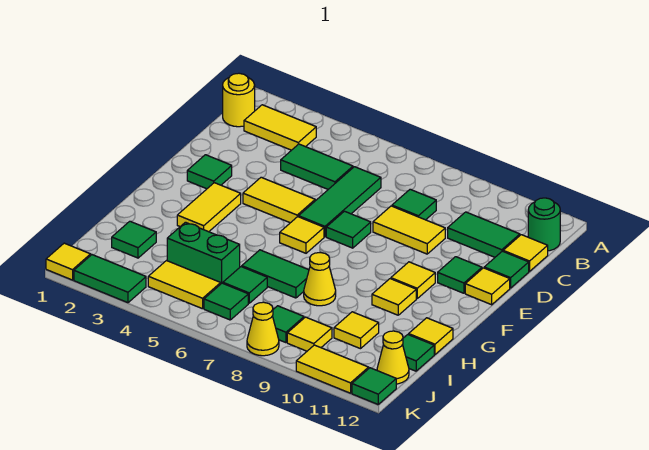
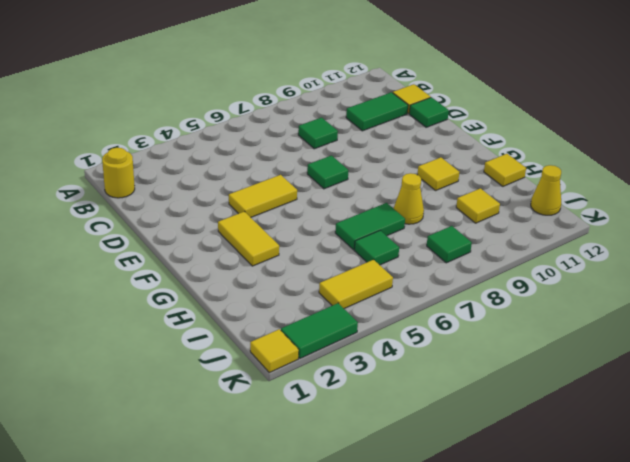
none -> yellow tile B2:B3 level 1
none -> green round brick B12 level 1
none -> green tile C4:C5 level 1
none -> green tile C6:E6 level 1

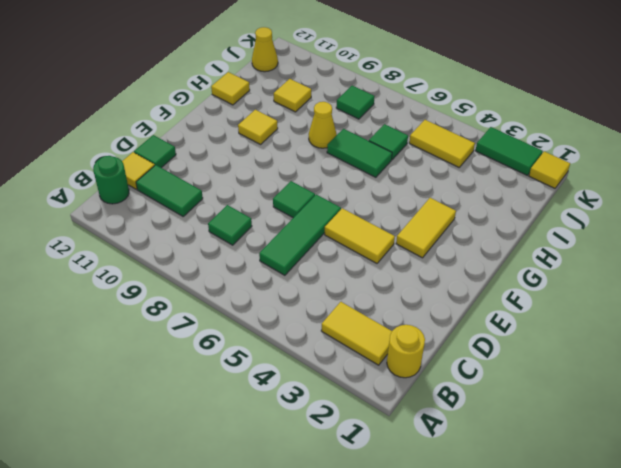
none -> green tile C4:C5 level 1
none -> yellow tile D8:D9 level 1
none -> green tile E2 level 1
none -> green tile E11 level 1

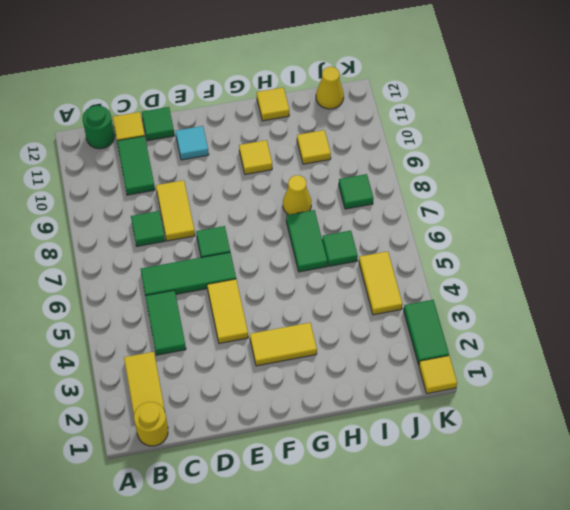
cyan tile E11 level 1 -> green tile E11 level 1
none -> green tile E2 level 1
none -> yellow tile E12 level 1
none -> yellow tile F6 level 1
none -> yellow tile F10 level 1

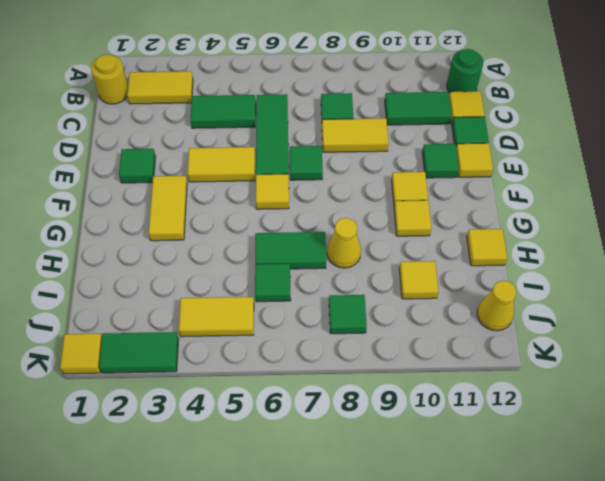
none -> green tile I2 level 1
none -> green brick I4:I5 level 1
none -> green tile I12 level 1
none -> green tile J6 level 1

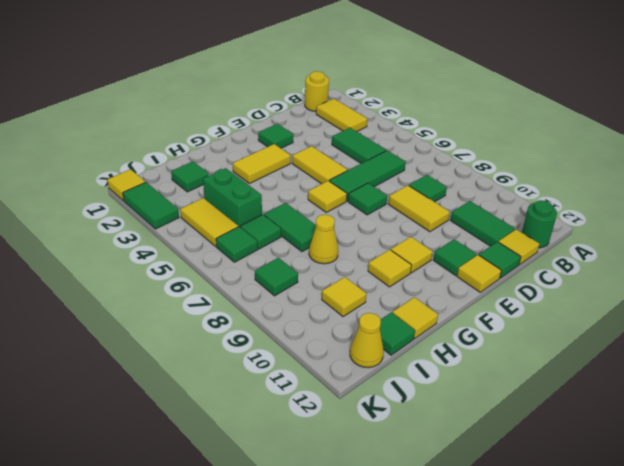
none -> yellow tile J9 level 1
none -> yellow cone K8 level 1
none -> yellow tile K10:K11 level 1
none -> green tile K12 level 1

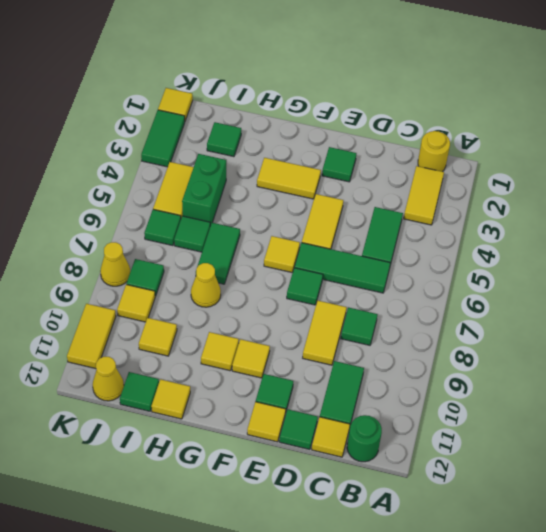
none -> green tile K12 level 1

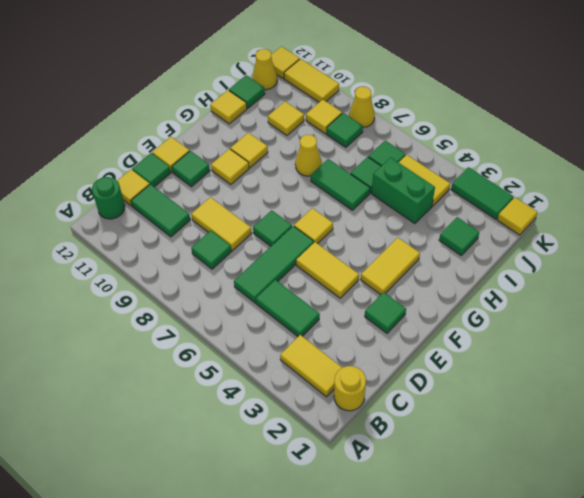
yellow tile K12 level 1 -> green tile K12 level 1

